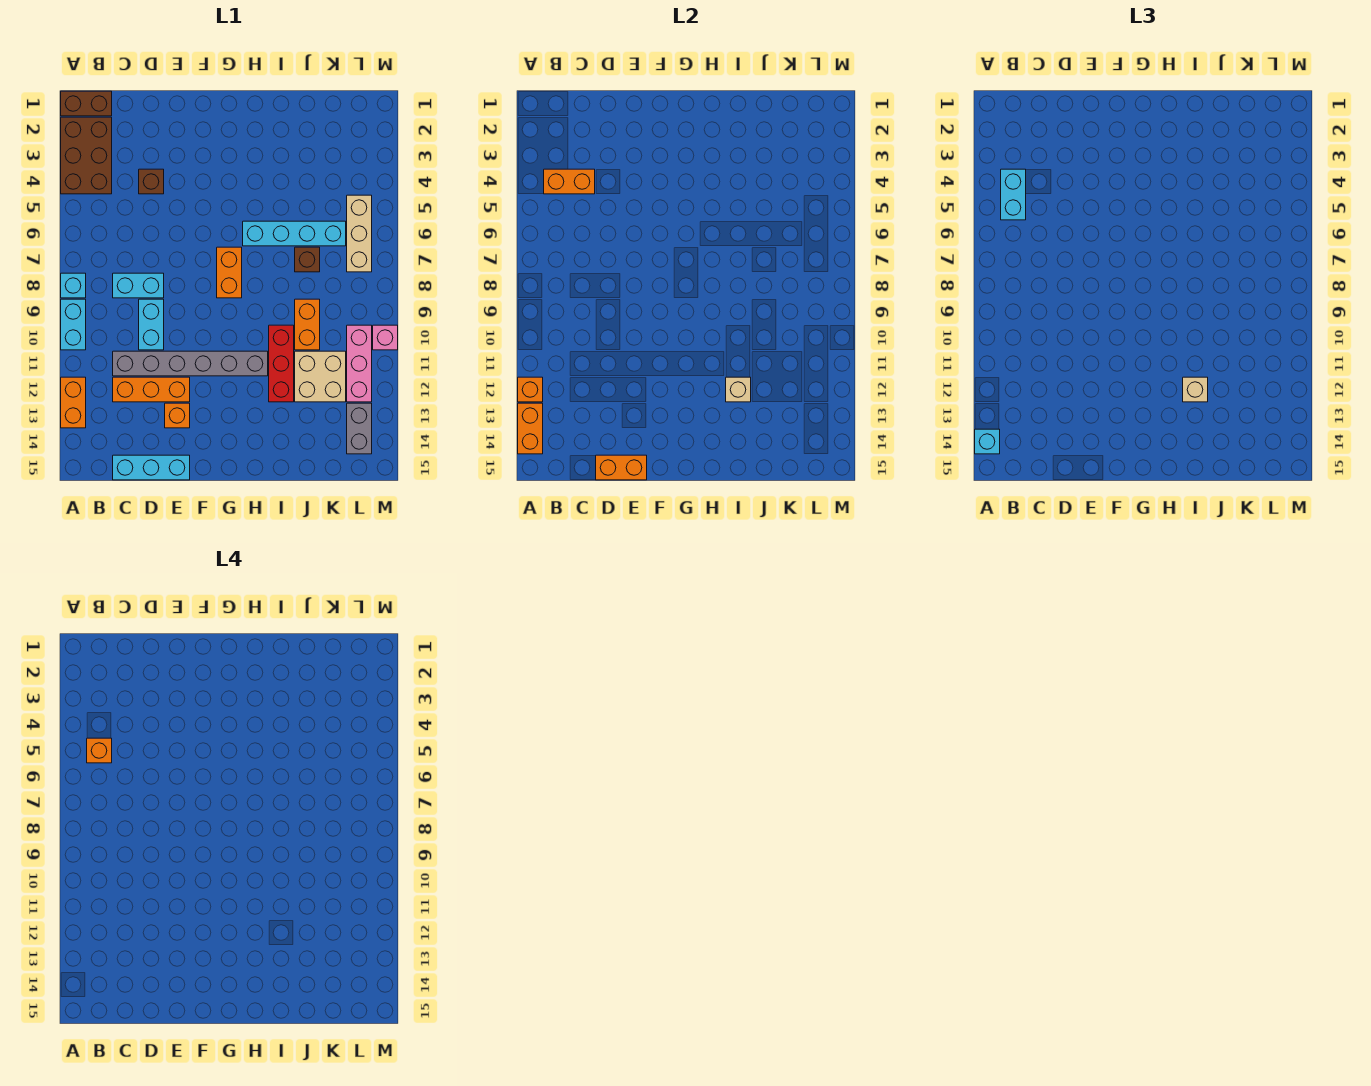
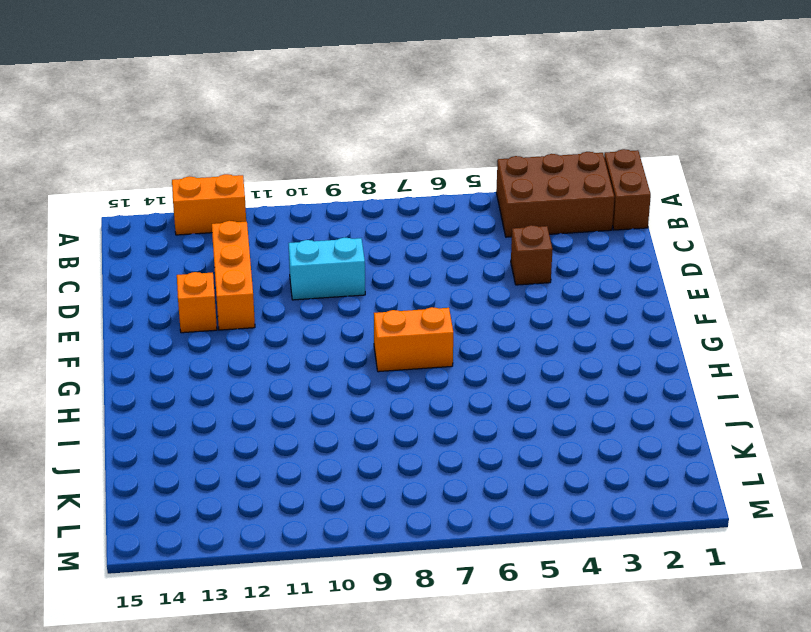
none -> cyan brick A8 level 1
none -> cyan brick A9:A10 level 1
none -> cyan brick C8:D8 level 1
none -> grey brick C11:H11 level 1

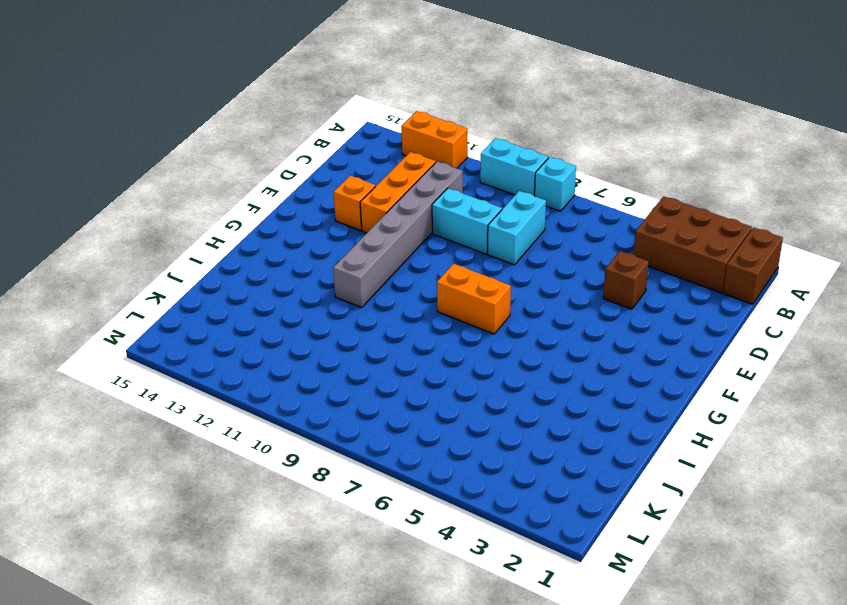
none -> cyan brick C15:E15 level 1
none -> cyan brick H6:K6 level 1
none -> red brick I10:I12 level 1
none -> brown brick J7 level 1

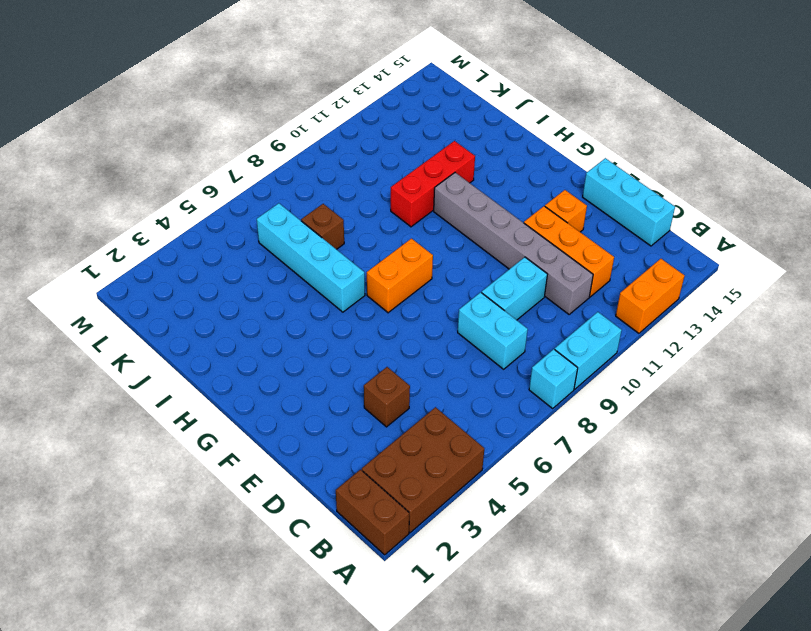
none -> orange brick J9:J10 level 1
none -> tan brick J11:K12 level 1
none -> tan brick L5:L7 level 1
none -> pink brick L10:L12 level 1

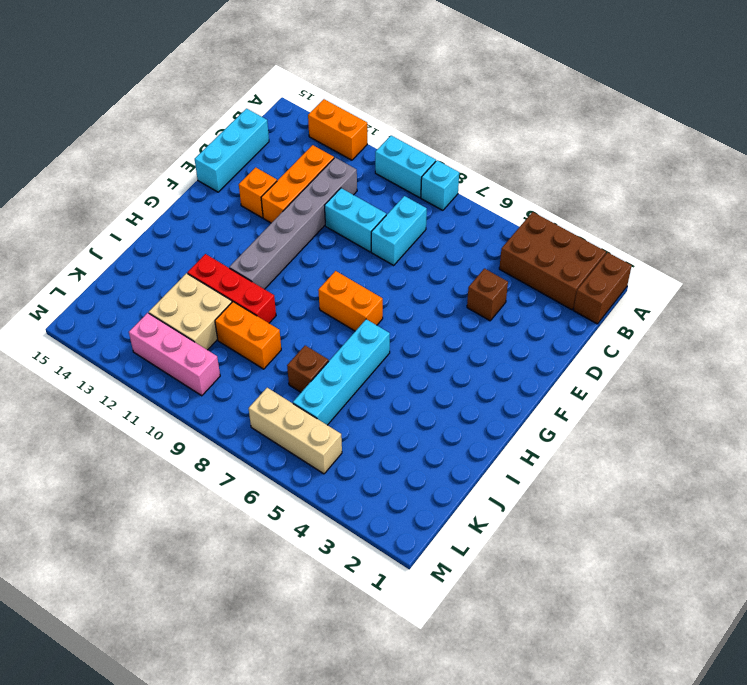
none -> grey brick L13:L14 level 1
none -> pink brick M10 level 1
none -> orange brick A12 level 2
none -> orange brick A13:A14 level 2

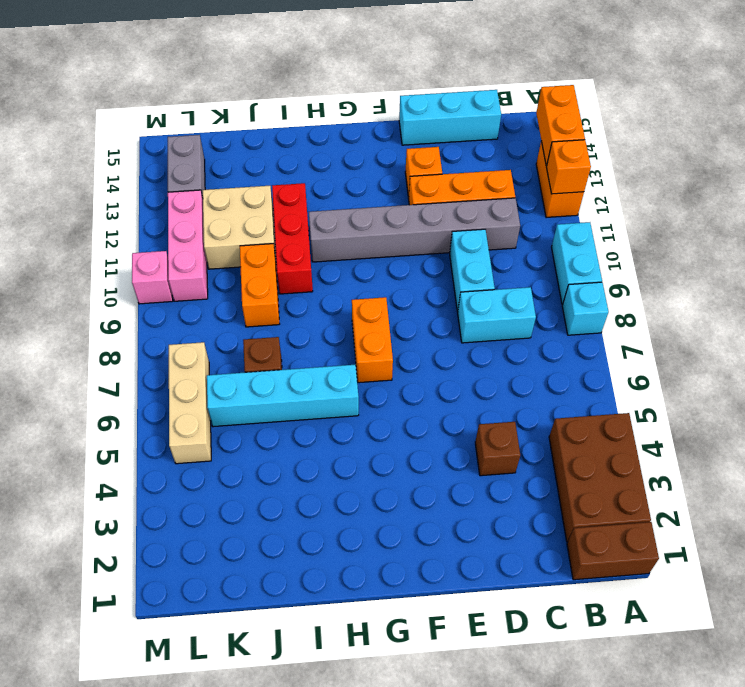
none -> orange brick B4:C4 level 2
none -> orange brick D15:E15 level 2
none -> tan brick I12 level 2
none -> cyan brick A14 level 3

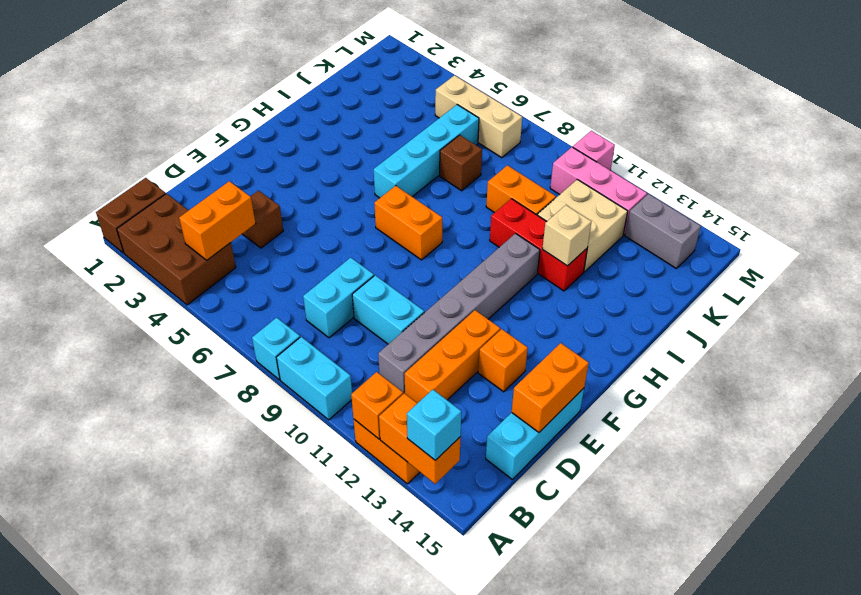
none -> cyan brick B4:B5 level 3
none -> tan brick I12 level 3
none -> orange brick B5 level 4

